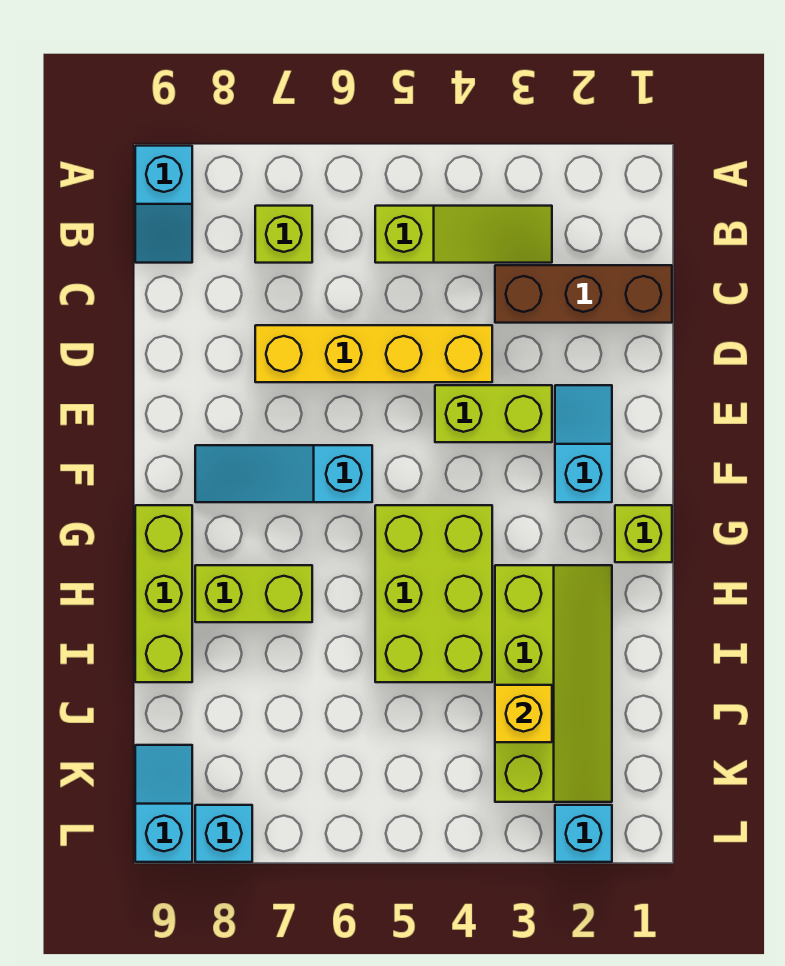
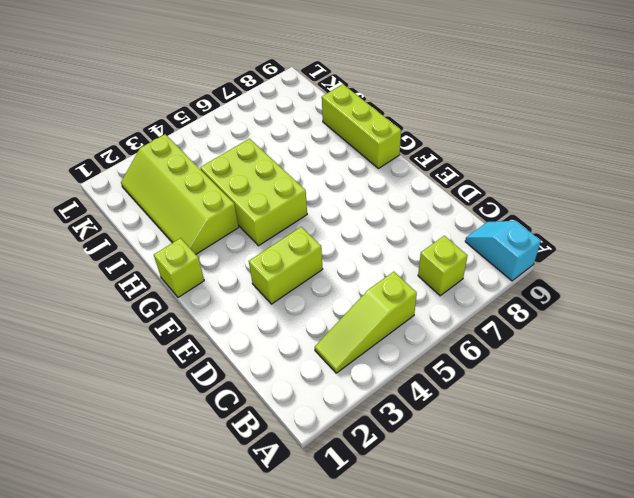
none -> brown brick C1:C3 level 1
none -> yellow brick D4:D7 level 1
none -> cyan slope E2:F2 level 1 top F

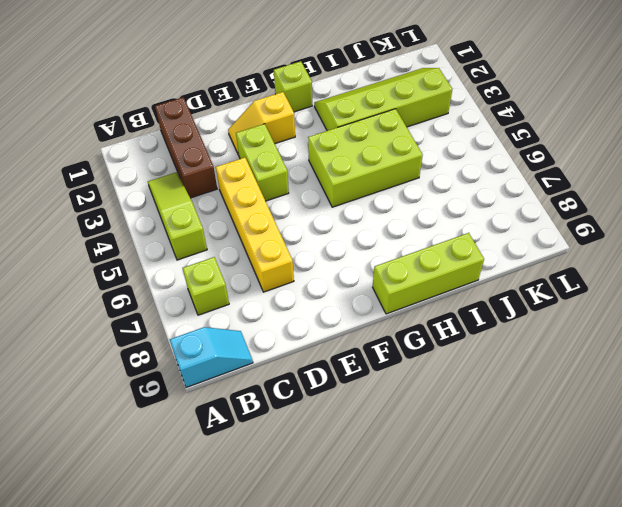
yellow slope E2:F2 level 1 top F -> cyan slope E2:F2 level 1 top F
none -> cyan slope F6:F8 level 1 top 6
none -> lime brick H7:H8 level 1
none -> cyan slope K9:L9 level 1 top L

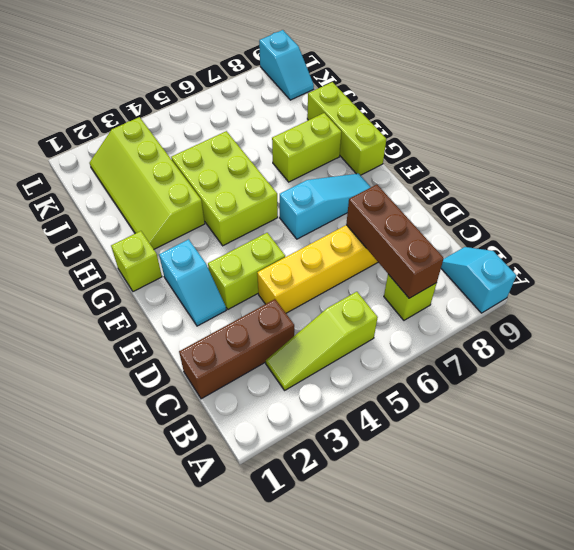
brown brick B7:D7 level 2 -> none
none -> cyan brick L2 level 1
none -> cyan brick L8 level 1
none -> yellow brick J3 level 2

